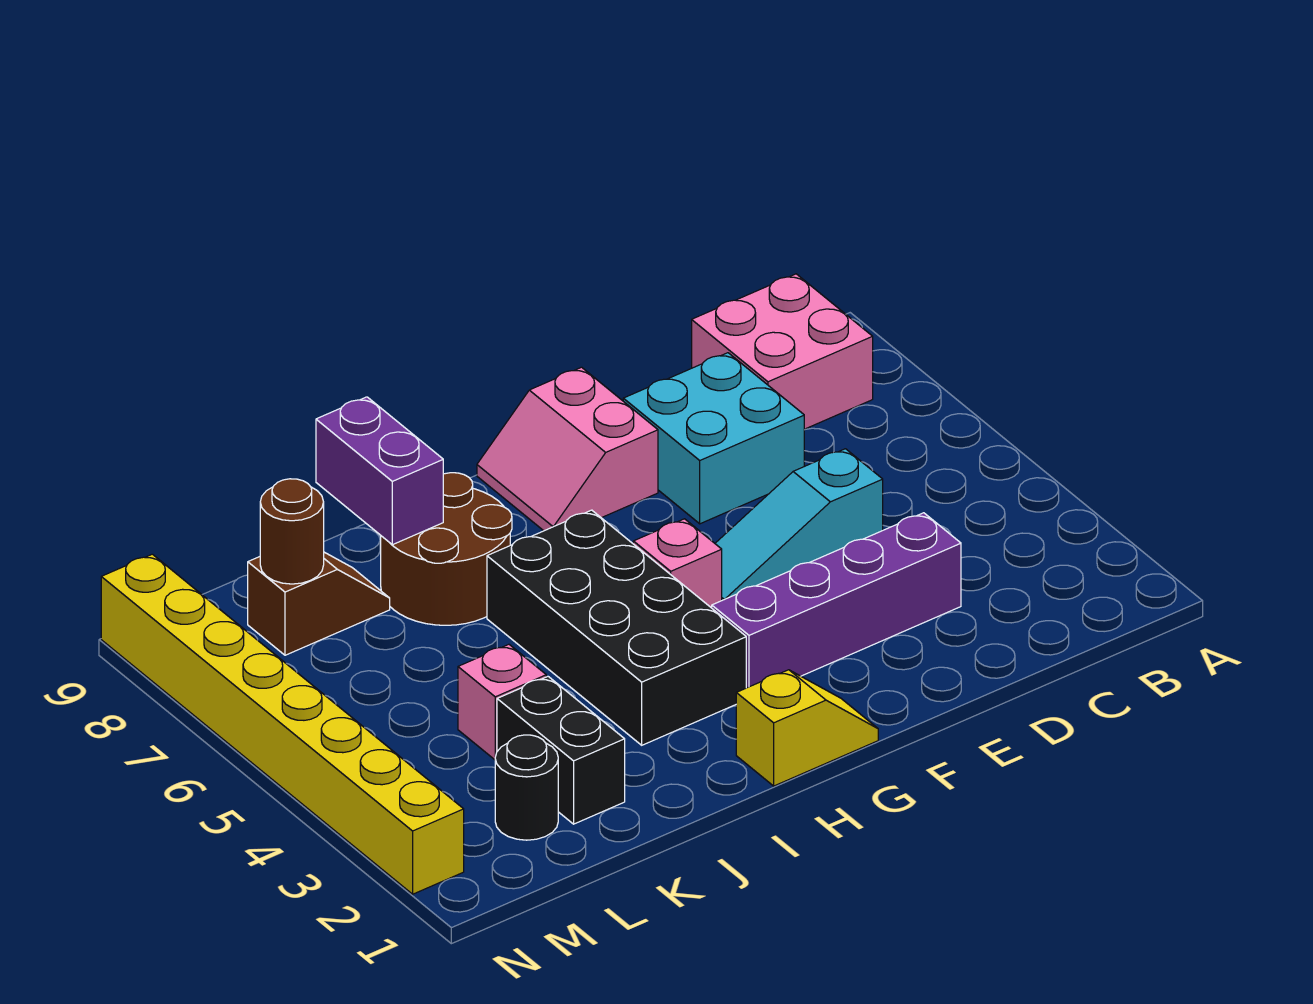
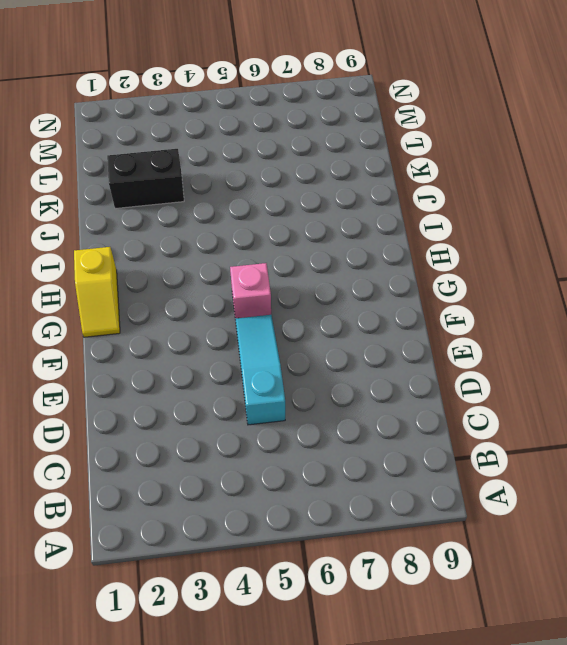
none -> pink brick B8:C9 level 1
none -> purple brick D3:G3 level 1
none -> cyan brick D7:E8 level 1

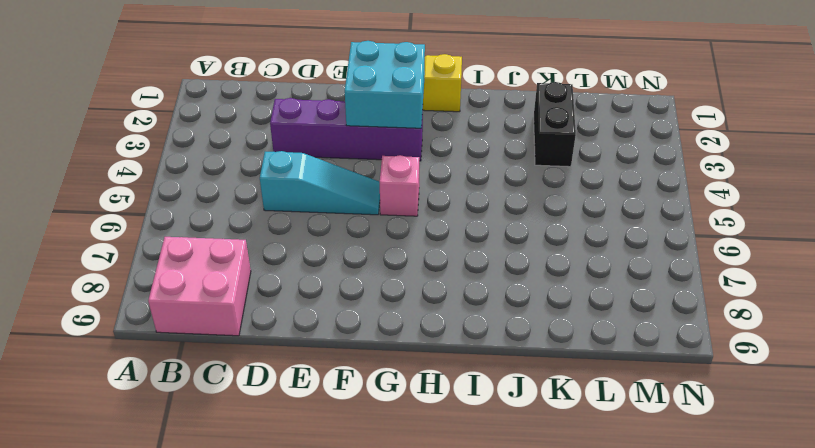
cyan brick F2:G3 level 2 -> cyan brick D7:E8 level 1
none -> pink slope F8:G9 level 1 top F
none -> black brick H3:I6 level 1
none -> brown round brick I7:J8 level 1

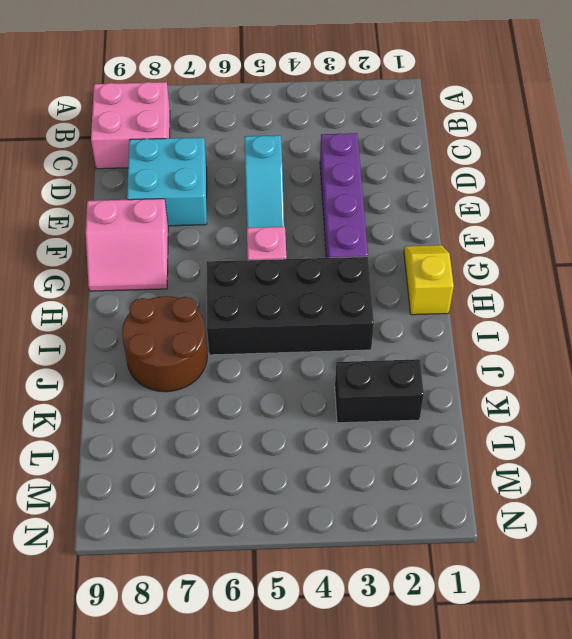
none -> pink brick K4 level 1
none -> brown slope K8:L8 level 1 top L
none -> black round brick L2 level 1

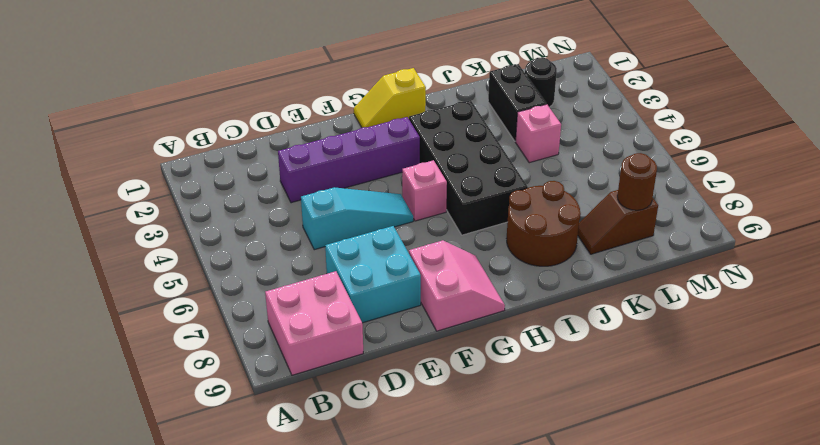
none -> yellow brick N2:N9 level 1
none -> purple brick J8:J9 level 2

